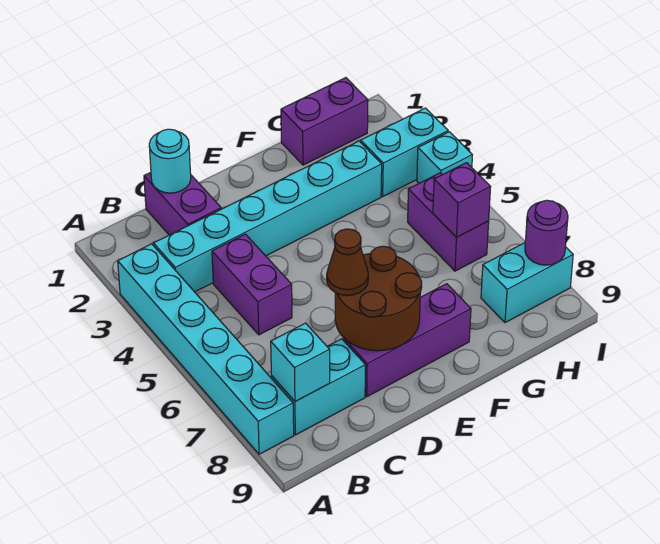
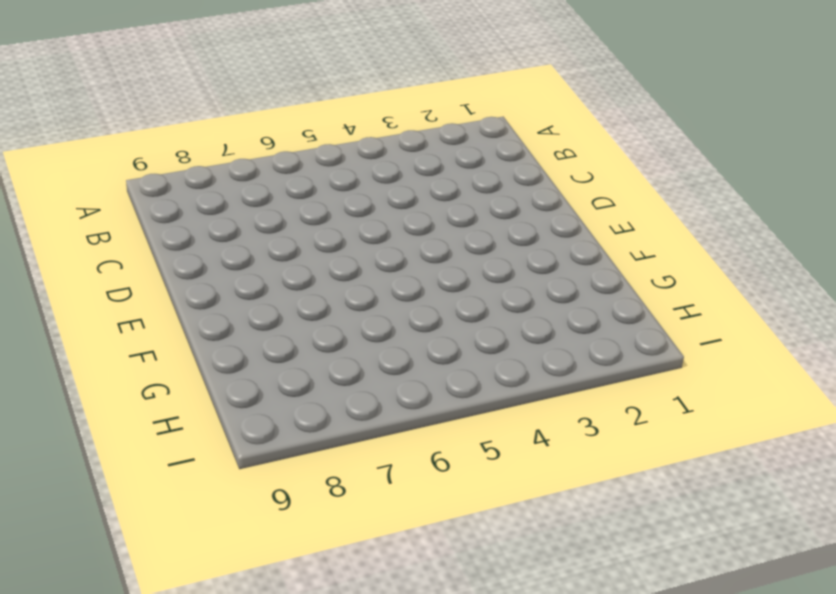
none -> cyan brick A3:A8 level 1
none -> cyan brick B3:G3 level 1
none -> cyan brick B8:C8 level 1

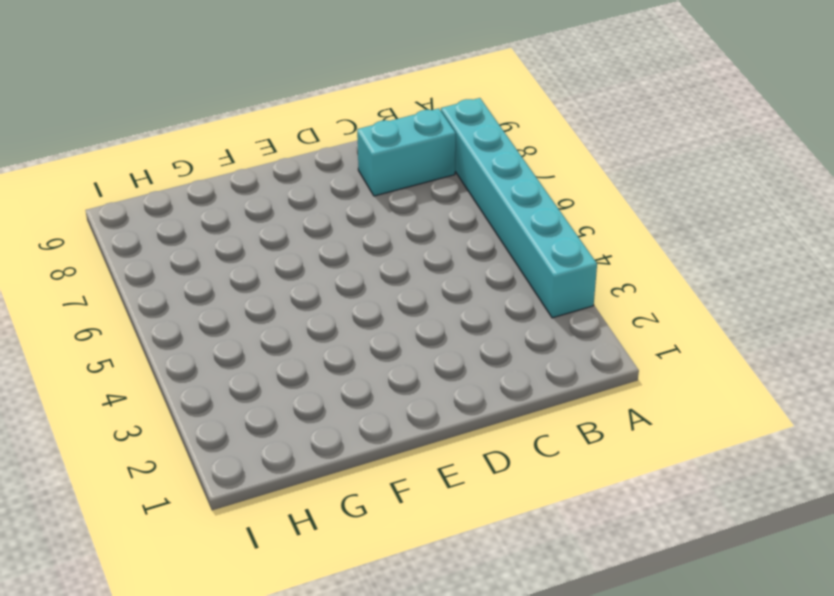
none -> cyan brick B3:G3 level 1
none -> purple brick C1:C2 level 1
none -> purple brick C4:C5 level 1

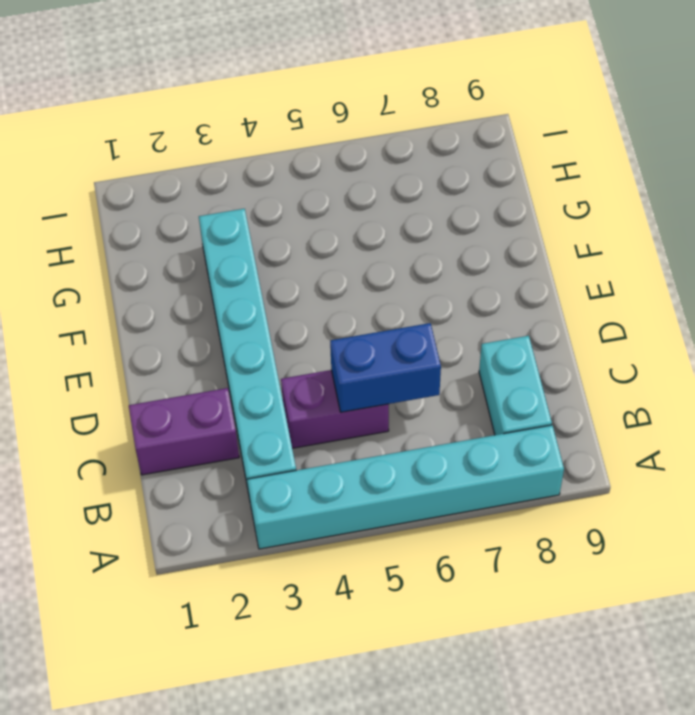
blue brick C5:C6 level 2 -> none
none -> purple brick D8:F8 level 1
none -> purple brick G1:H1 level 1
none -> cyan brick H3:I3 level 1

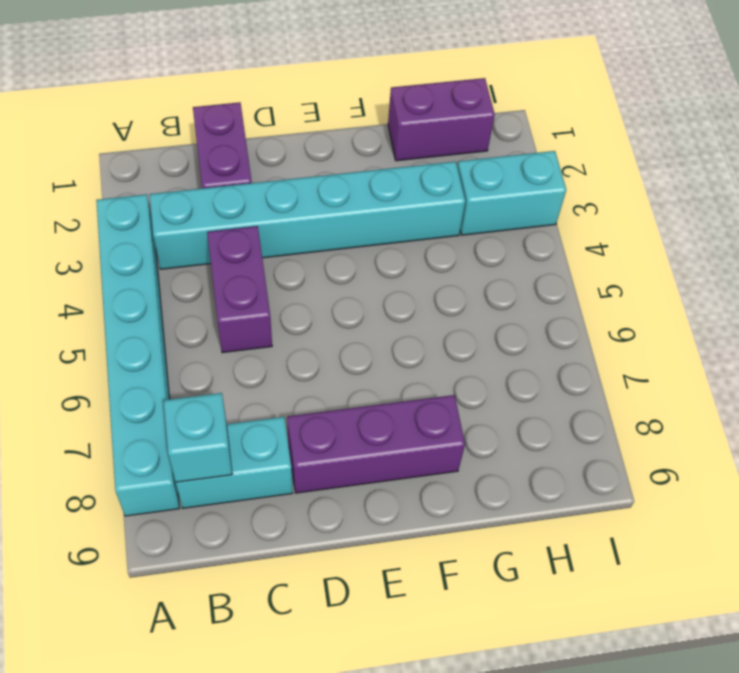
none -> purple brick H5:H6 level 1
none -> cyan brick H8:I8 level 1
none -> cyan brick I4 level 1

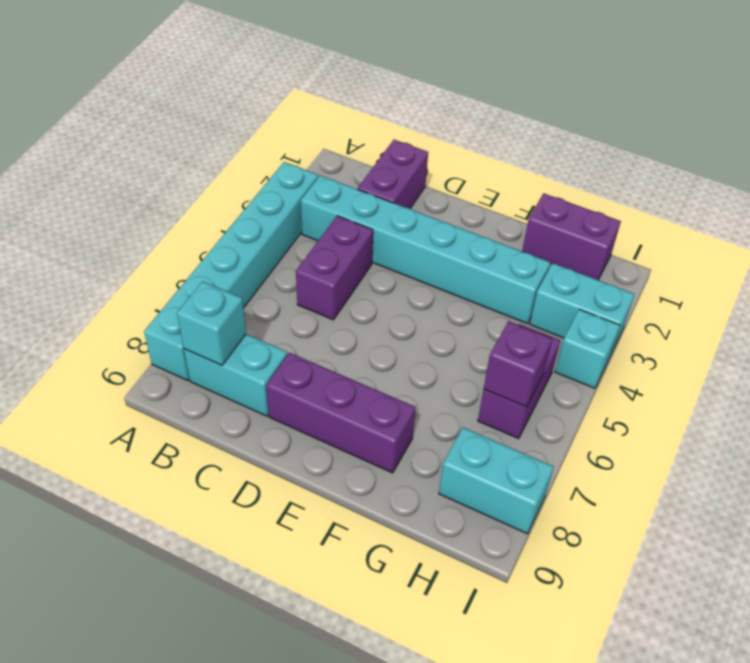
none -> cyan round brick C1 level 2
none -> brown round brick D7:E8 level 2
none -> purple round brick I8 level 2

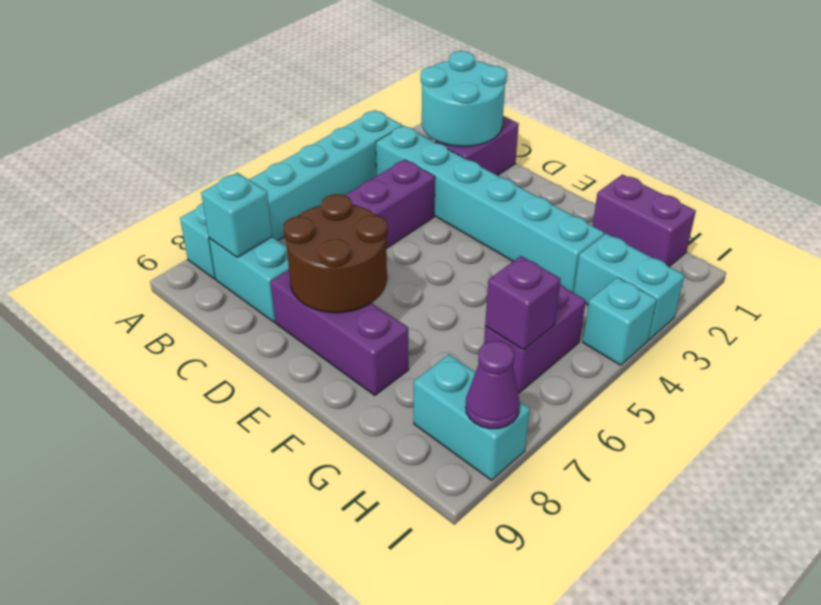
cyan round brick B1:C2 level 2 -> cyan round brick C1 level 2
purple cone I8 level 2 -> purple round brick I8 level 2
none -> brown cone D7 level 3

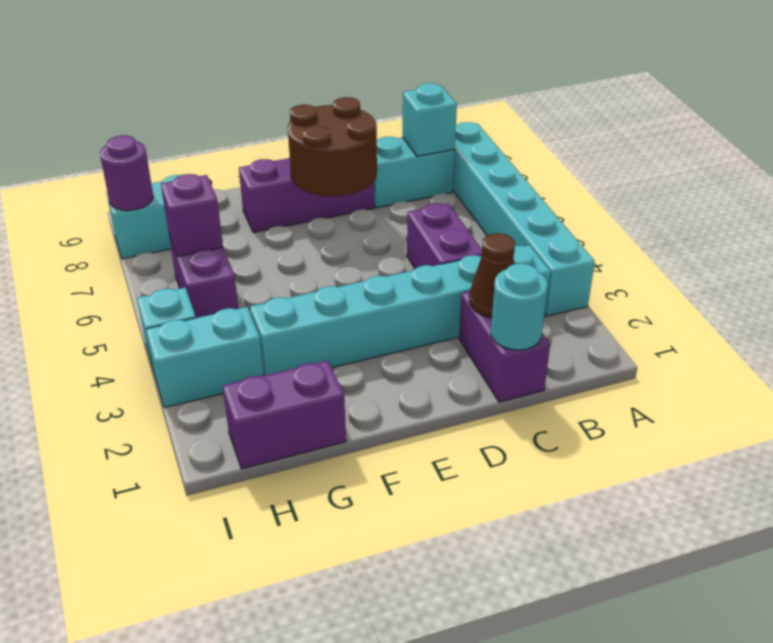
brown cone C2 level 2 -> brown cone D7 level 3

